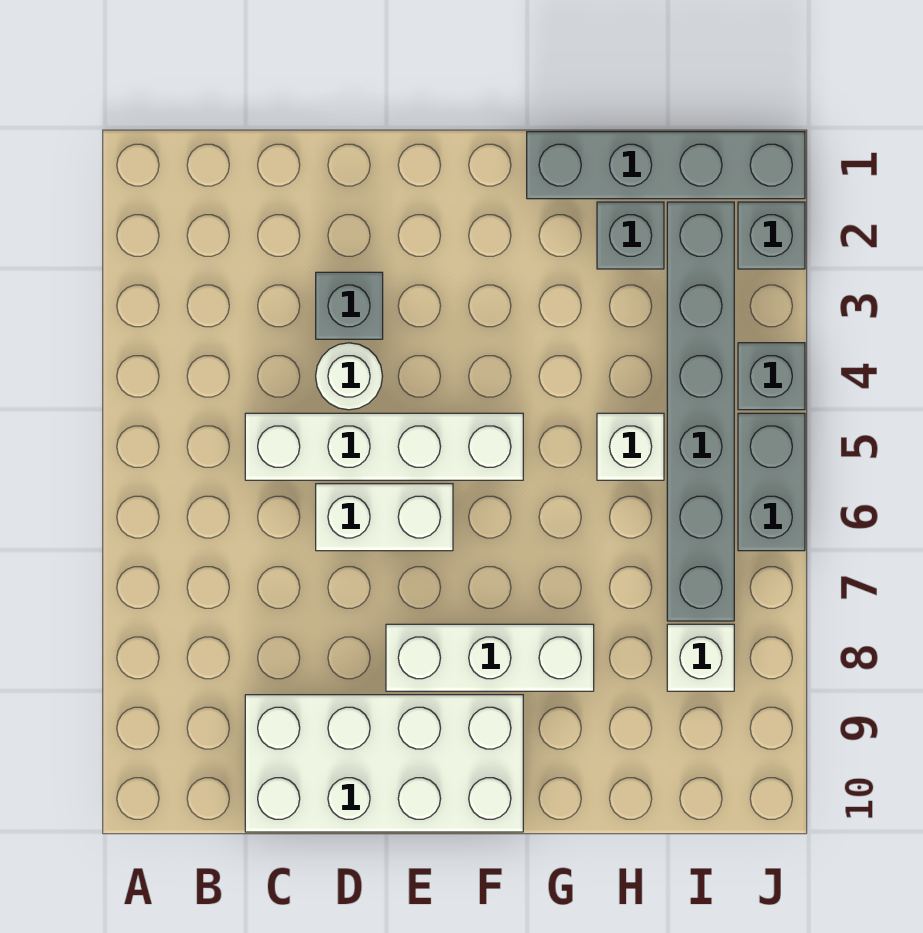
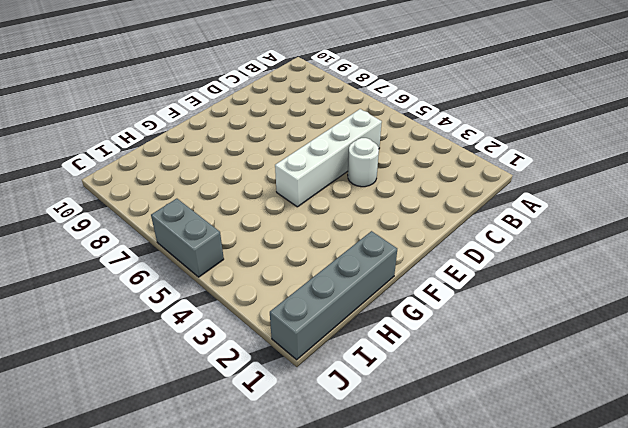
none -> white brick C9:F10 level 1
none -> grey brick D3 level 1
none -> white brick D6:E6 level 1

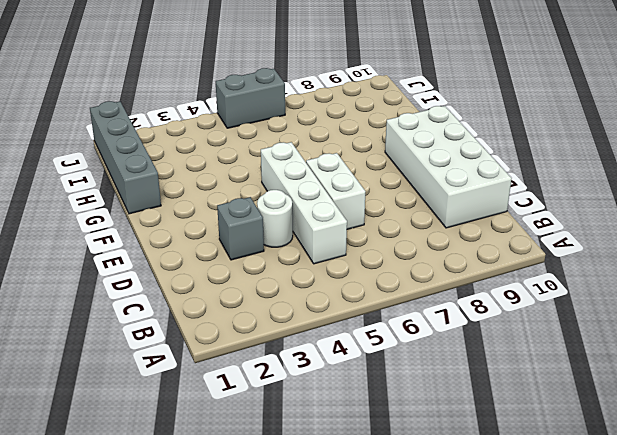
none -> white brick E8:G8 level 1
none -> grey brick H2 level 1
none -> white brick H5 level 1

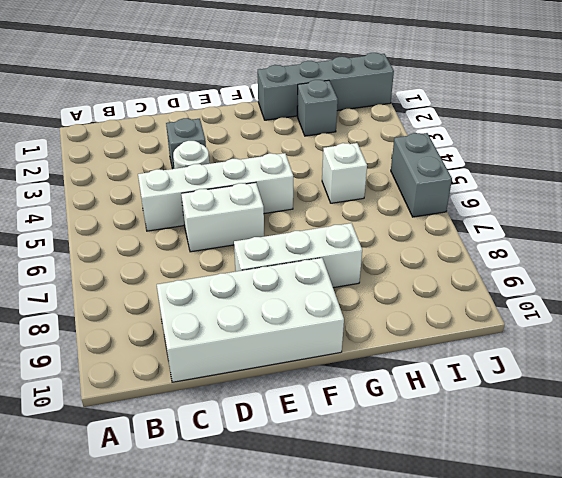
none -> grey brick I2:I7 level 1
none -> white brick I8 level 1
none -> grey brick J2 level 1

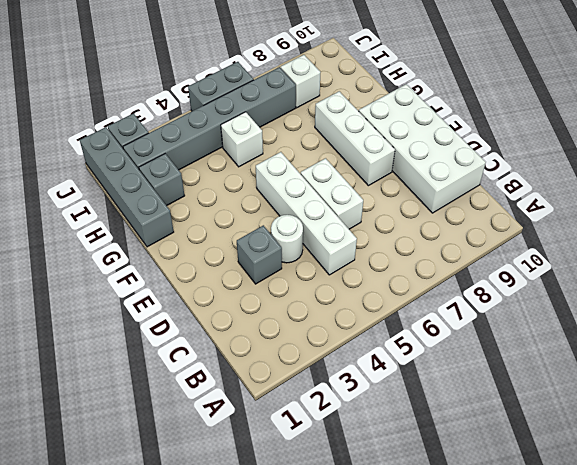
none -> grey brick J4 level 1

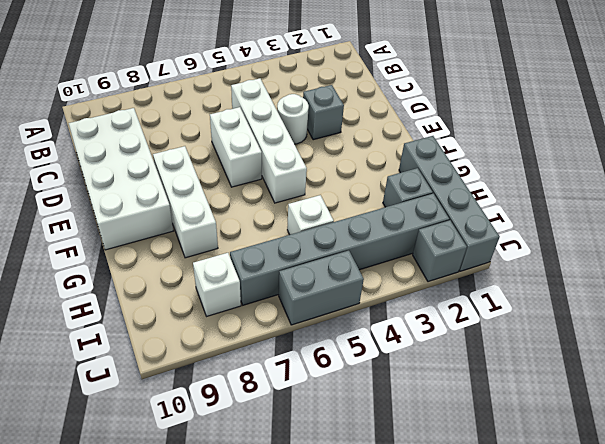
none -> grey brick J4 level 1

